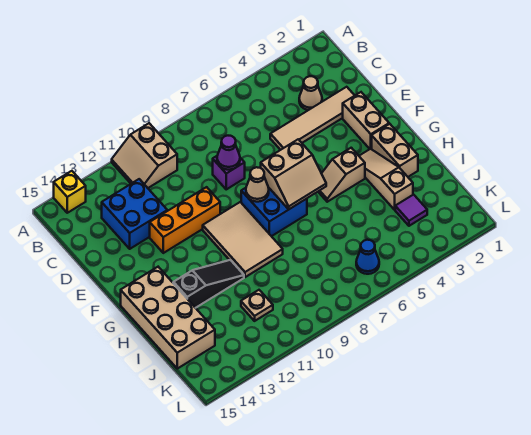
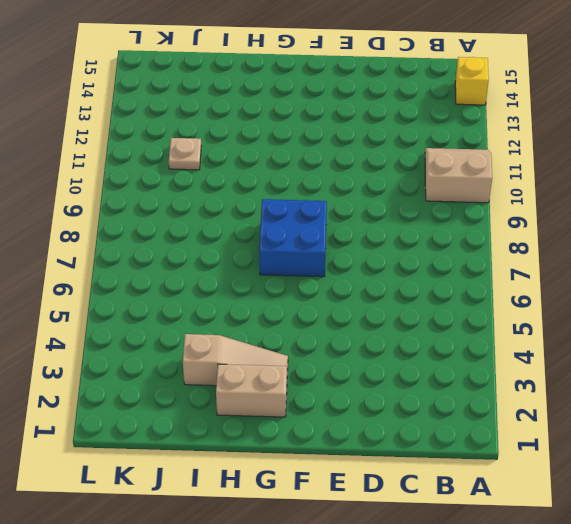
none -> tan cone C3 level 1
none -> blue brick C12:D13 level 1
none -> tan tile D2:D5 level 1

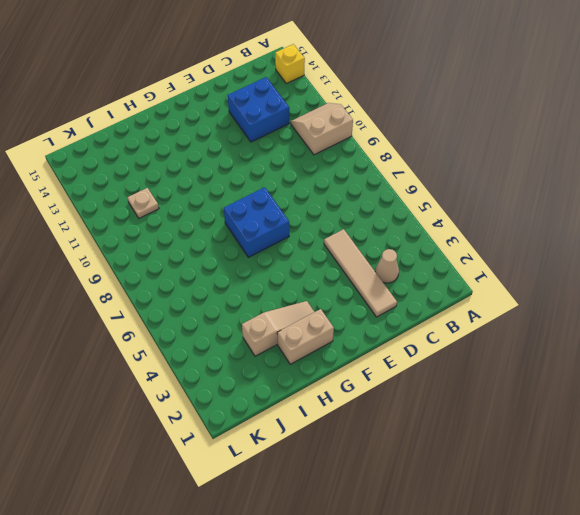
none -> purple brick D8 level 1
none -> tan brick E2:F2 level 1
none -> orange brick E10:E12 level 1

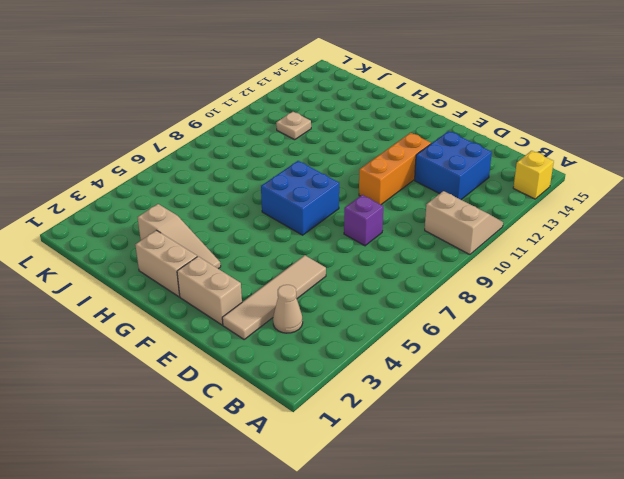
none -> tan tile F9:H10 level 1
none -> tan slope G4:G5 level 1 top 4
none -> tan brick G14:J15 level 1

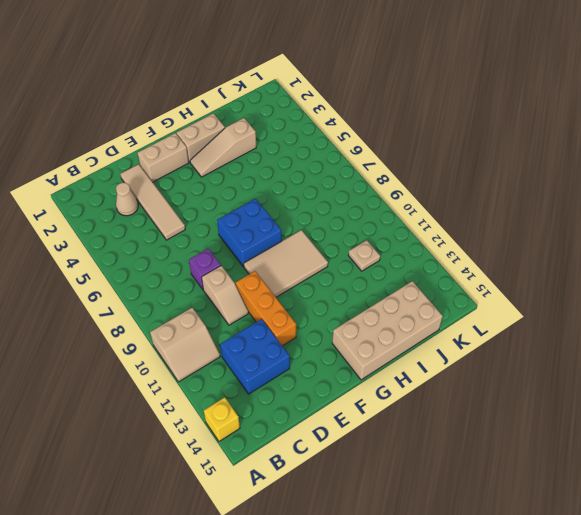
tan slope D9:D10 level 1 top 9 -> tan slope G4:G5 level 1 top 4
none -> black slope H11:H13 level 1 top 13
none -> purple tile J3 level 1
none -> blue cone K6 level 1

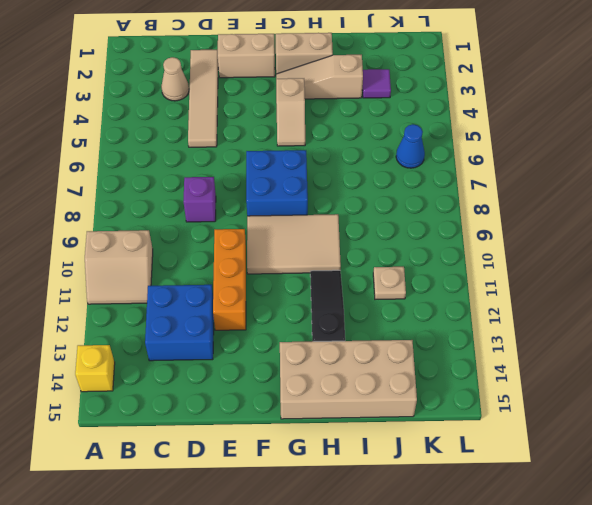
none -> purple cone D8 level 2
none -> tan slope F6:G7 level 2 top F
none -> tan cone F8 level 2

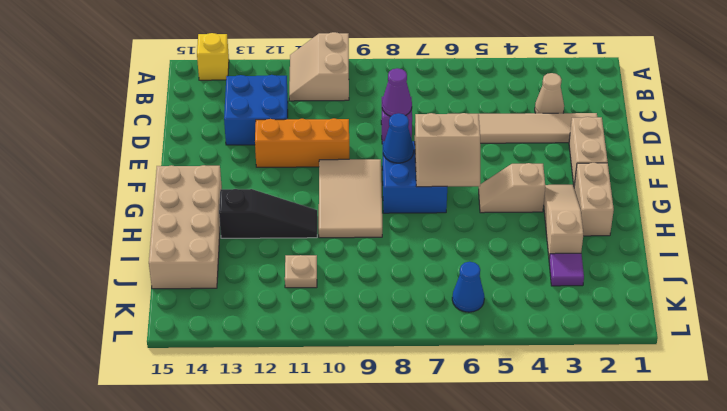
blue cone F8 level 2 -> tan cone F8 level 2

